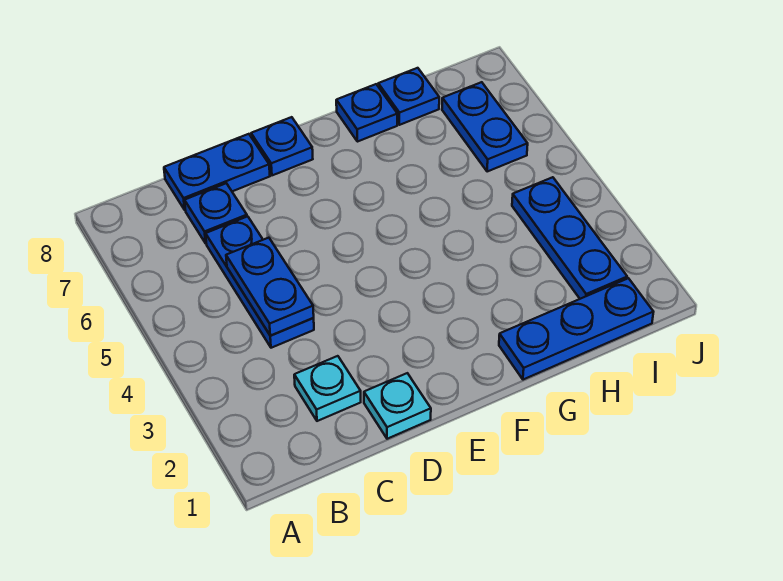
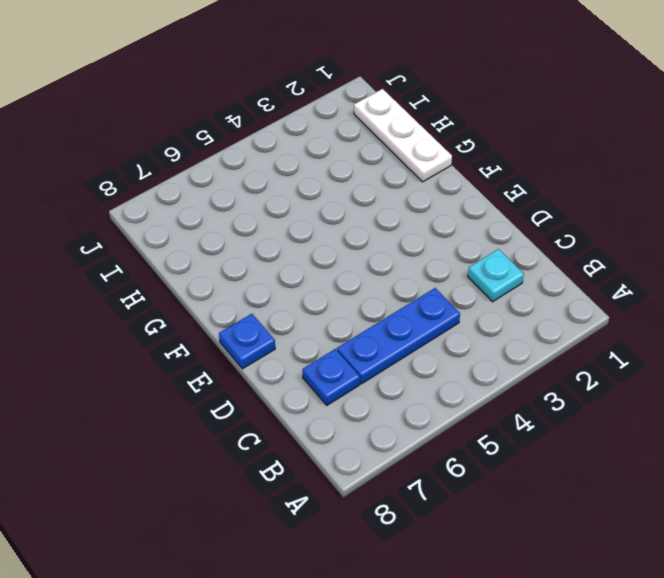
white plate G1:I1 level 1 -> blue plate G1:I1 level 1
none -> blue plate C8:D8 level 1
none -> cyan plate D1 level 1
none -> blue plate G8 level 1

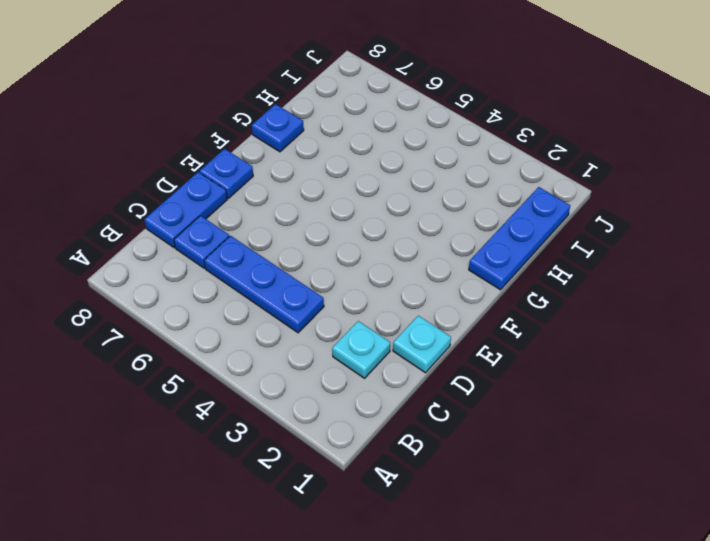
none -> blue plate H8 level 1
none -> blue plate I2:I4 level 1
none -> blue plate I6:I7 level 1

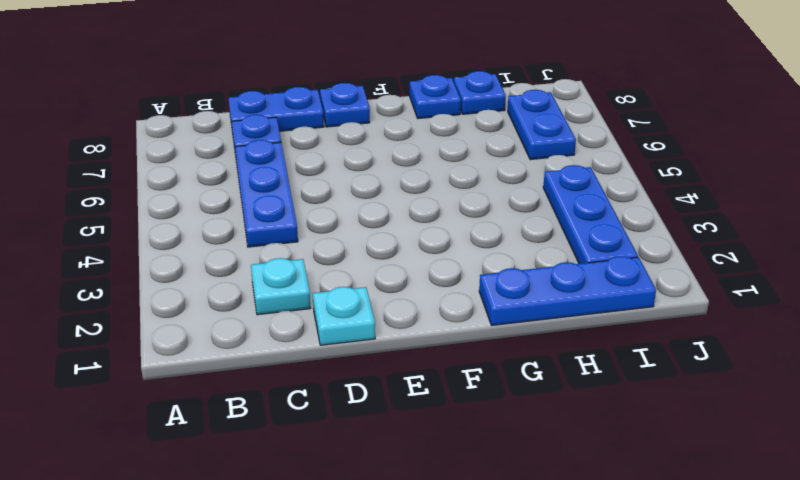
none -> blue plate C4:C5 level 2

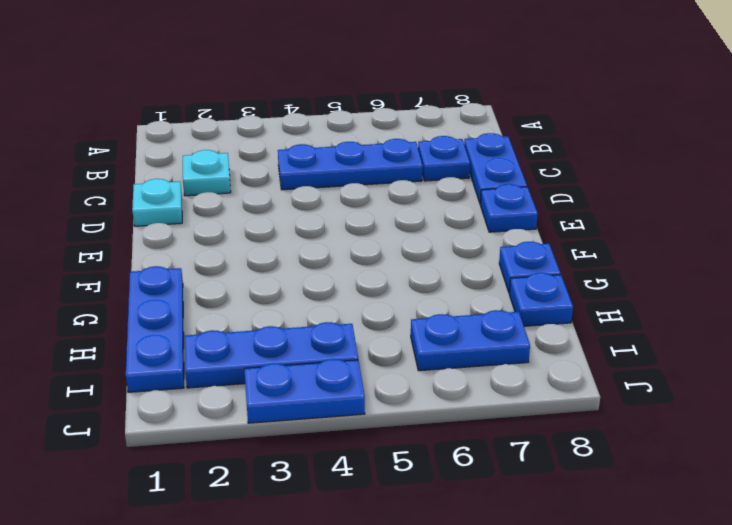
blue plate J3:J4 level 1 -> blue plate C4:C5 level 2

